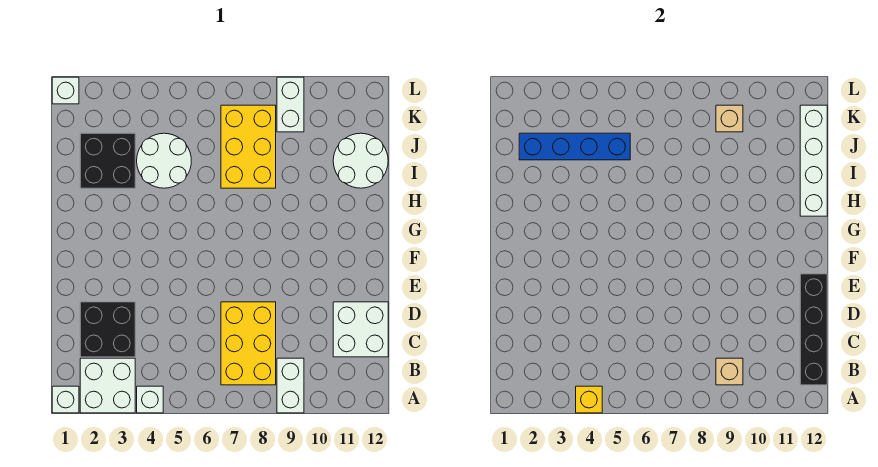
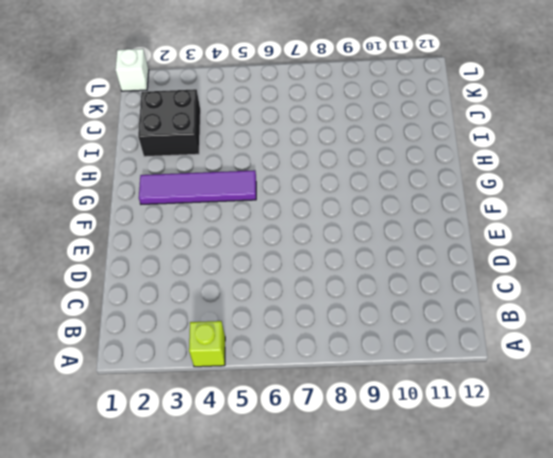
lime brick A4 level 1 -> white brick A4 level 1
purple tile G2:G5 level 1 -> none
none -> white brick A1 level 1
none -> white brick A2:B3 level 1
none -> white brick A9:B9 level 1

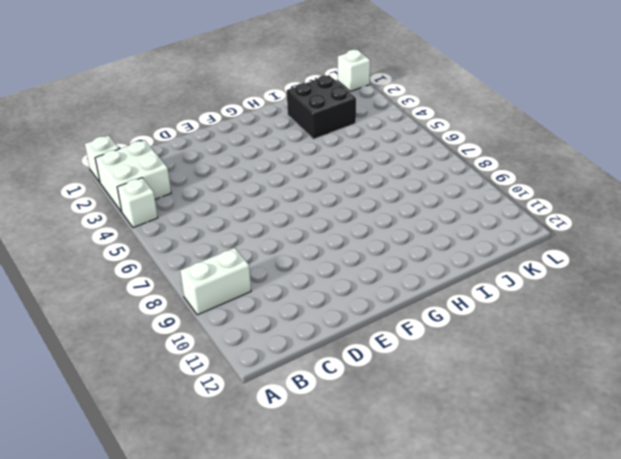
none -> yellow brick B7:D8 level 1
none -> black brick C2:D3 level 1
none -> white brick C11:D12 level 1

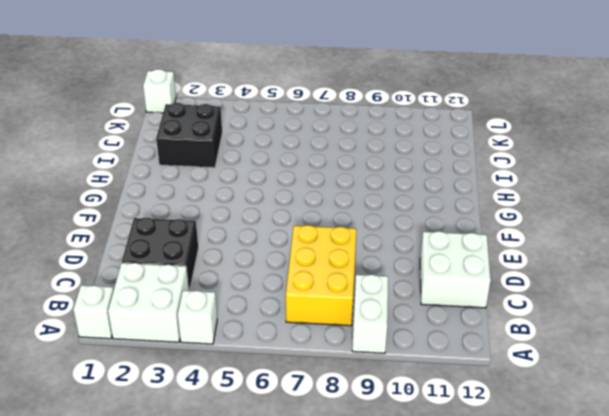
none -> white round brick I4:J5 level 1
none -> yellow brick I7:K8 level 1
none -> white round brick I11:J12 level 1

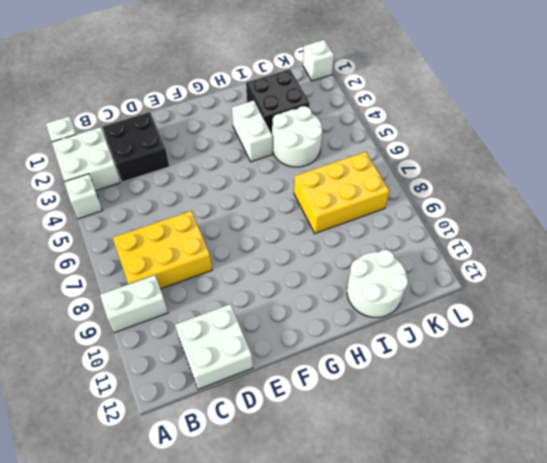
white brick H3:H4 level 1 -> white brick K9:L9 level 1
none -> yellow brick A4 level 2
none -> tan brick B9 level 2
none -> black brick B12:E12 level 2

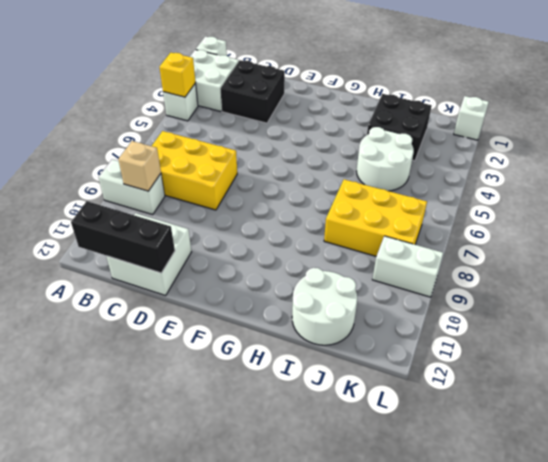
black brick B12:D12 level 2 -> black brick B12:E12 level 2
none -> white brick H12:K12 level 2
none -> blue brick J2:J5 level 2
none -> tan brick K9 level 2

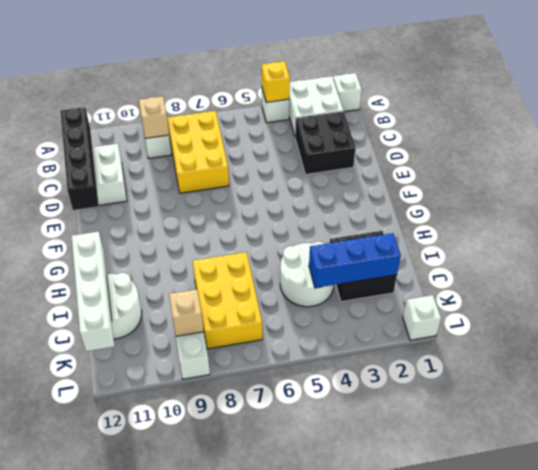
blue brick J2:J4 level 2 -> blue brick J2:J5 level 2

